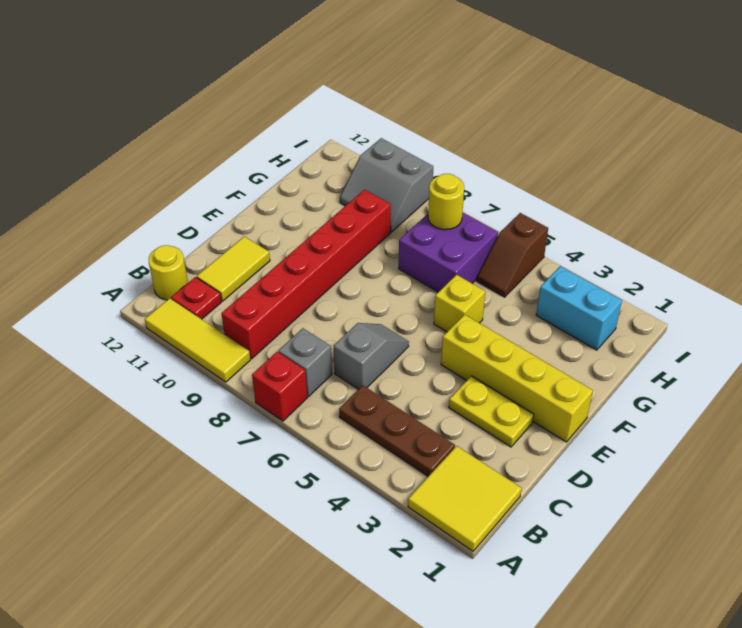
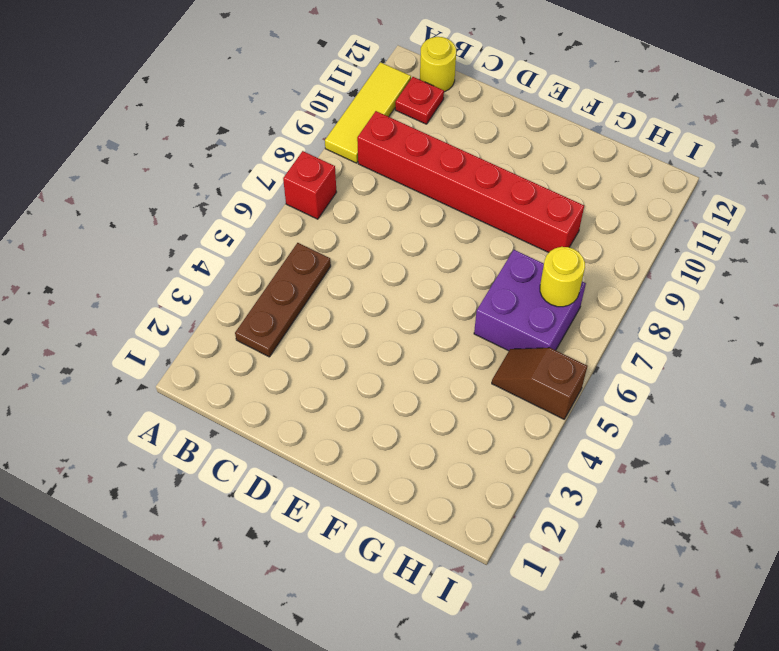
none -> yellow tile A1:B2 level 1
none -> grey brick B7 level 1
none -> grey slope C6:D6 level 1 top C

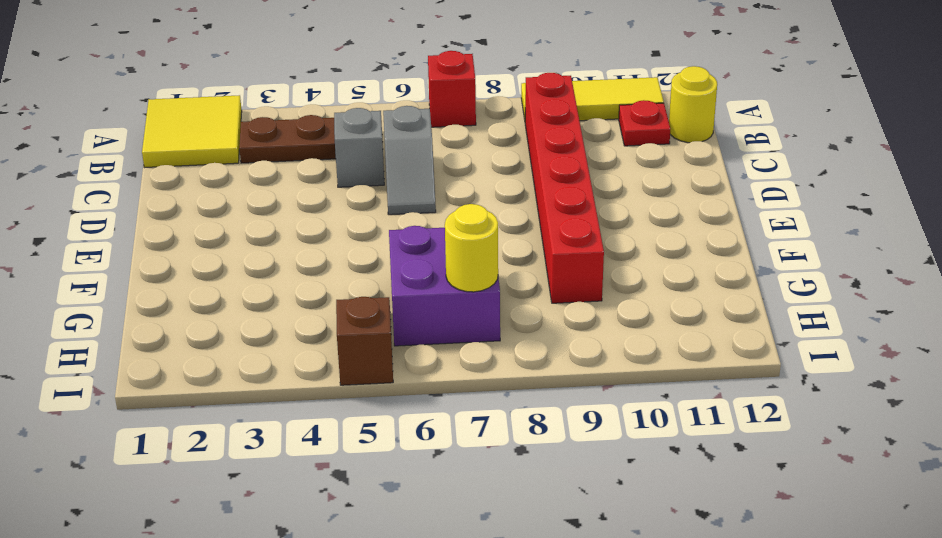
grey brick C5 level 1 -> grey brick B7 level 1
none -> yellow tile C11:D11 level 1
none -> yellow plate D2:D3 level 1
none -> yellow brick E1:E4 level 1

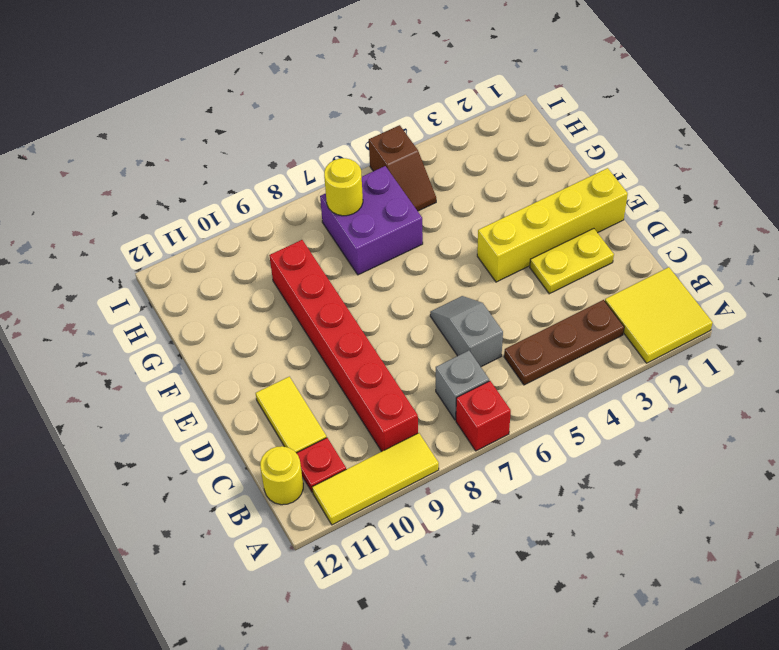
none -> yellow brick F5 level 1
none -> cyan brick H2:H3 level 1
none -> grey slope H9:I10 level 1 top I

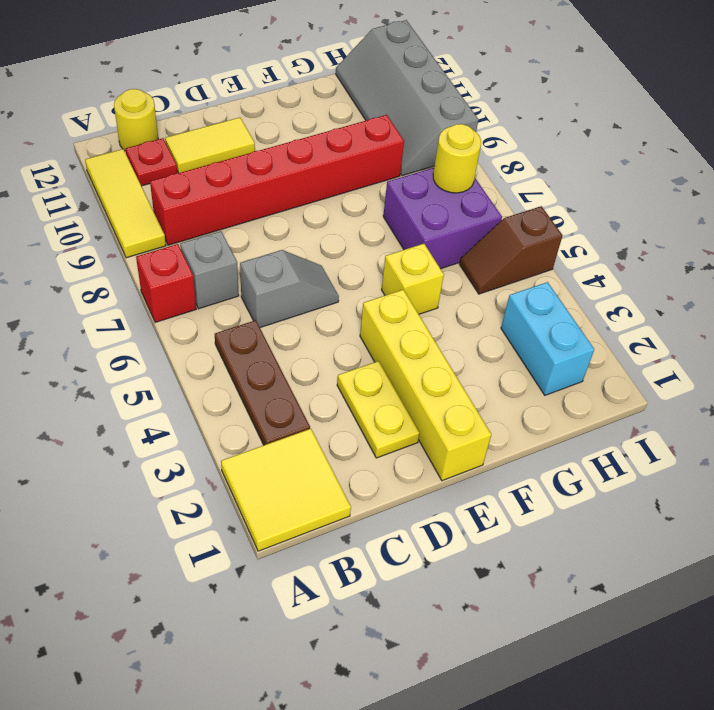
grey slope H9:I12 level 1 top I -> grey slope H9:I10 level 1 top I

